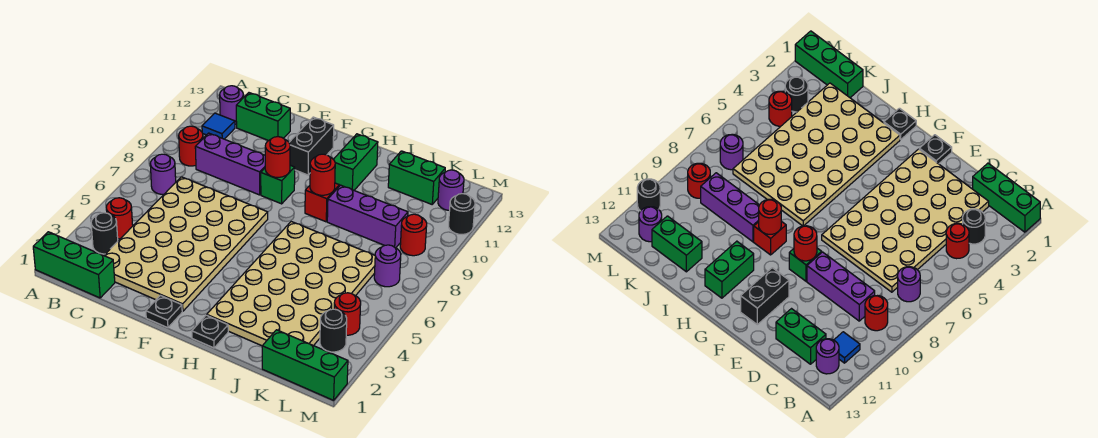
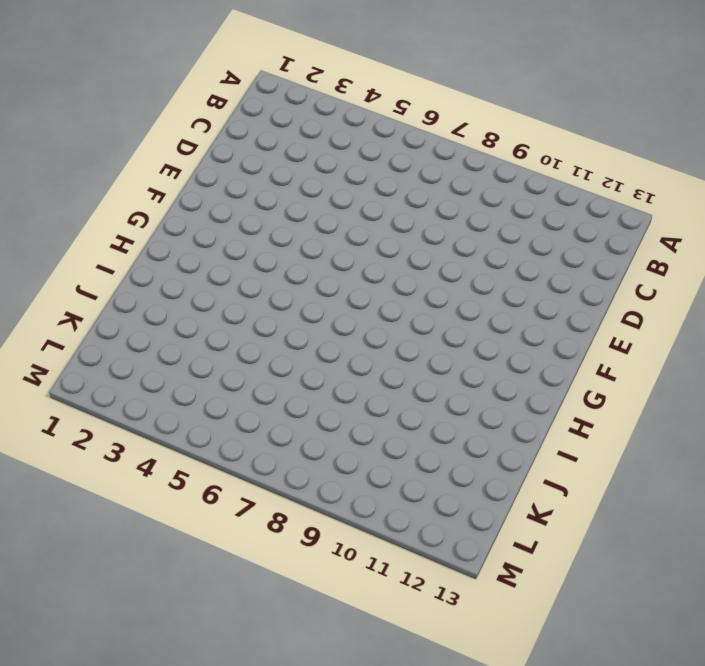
none -> green brick A1:C1 level 1
none -> black round brick B3 level 1
none -> red round brick B4 level 1

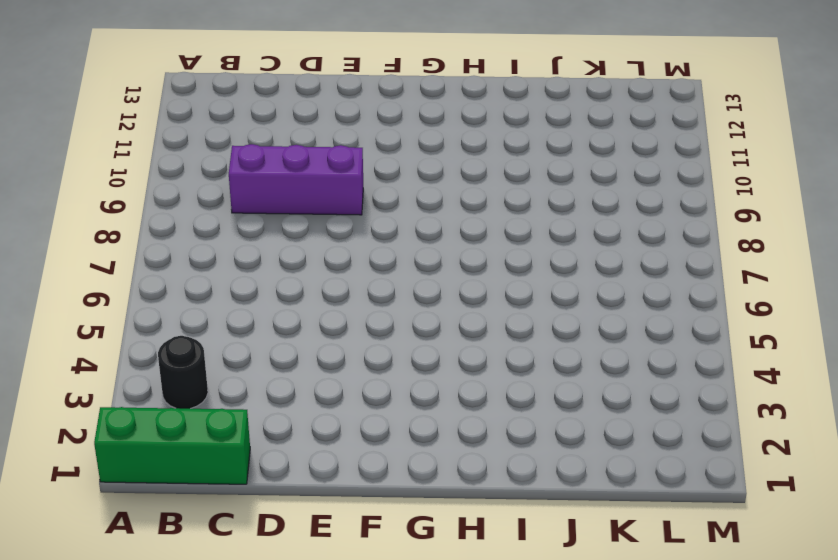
none -> red round brick B4 level 1
none -> purple round brick B7 level 1
none -> red round brick B9 level 1

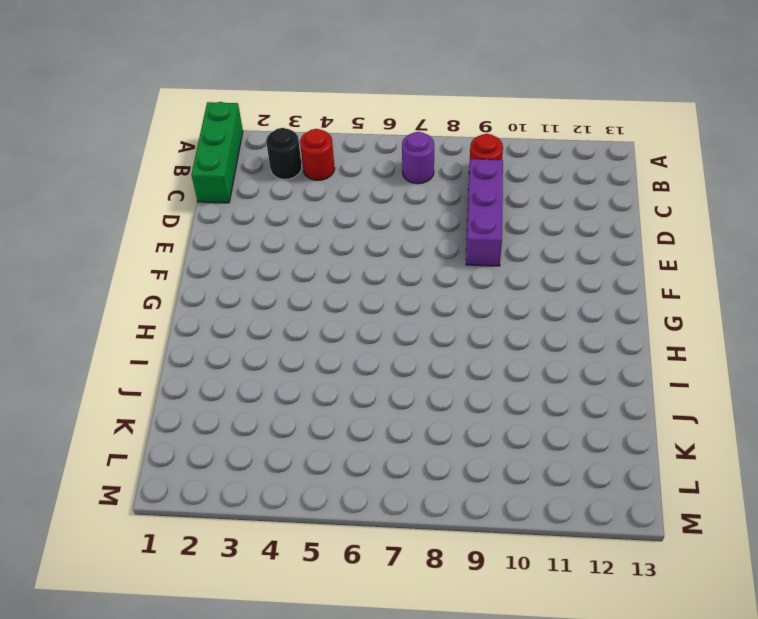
none -> blue tile B11 level 1
none -> purple round brick B12 level 1
none -> tan plate C2:F7 level 1

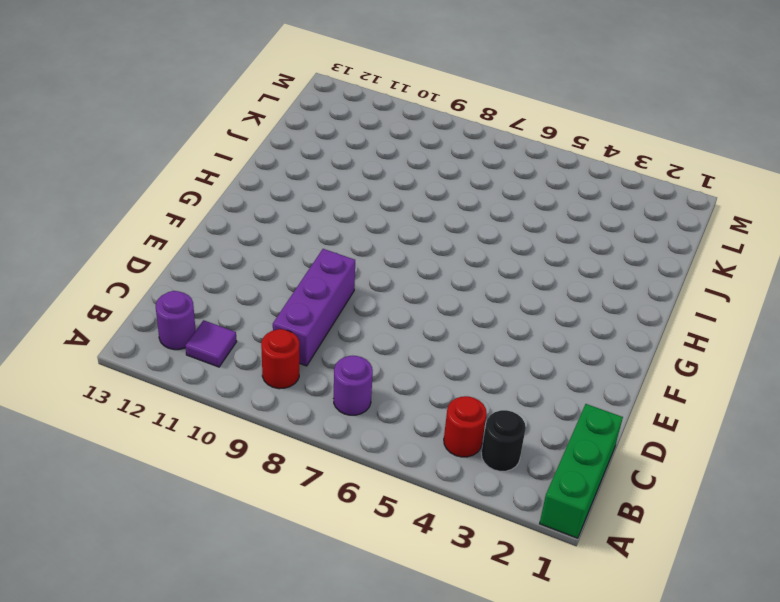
purple tile B11 level 1 -> blue tile B11 level 1
none -> tan plate C2:F7 level 1
none -> green brick C12:D12 level 1
none -> black plate F1 level 1

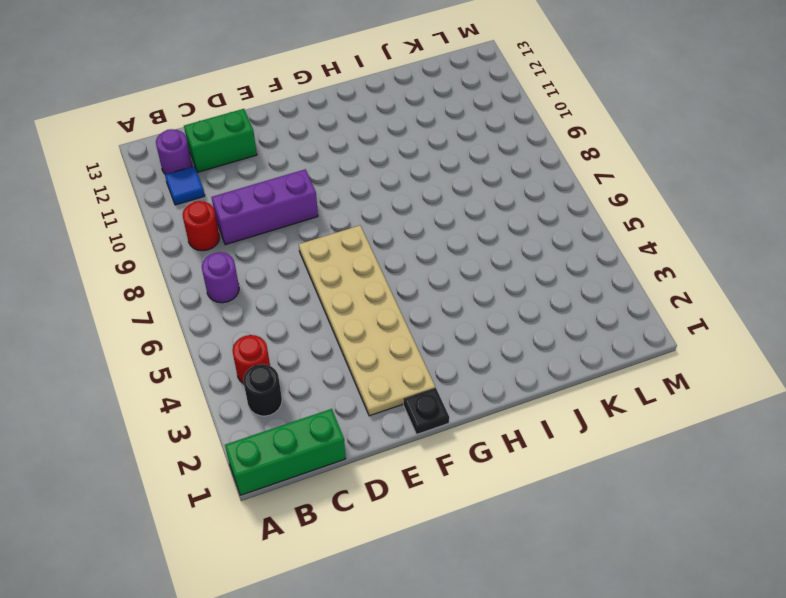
tan plate E2:F7 level 1 -> tan plate C2:F7 level 1
none -> green brick F9 level 1
none -> black brick F11:F12 level 1
none -> black plate H1 level 1

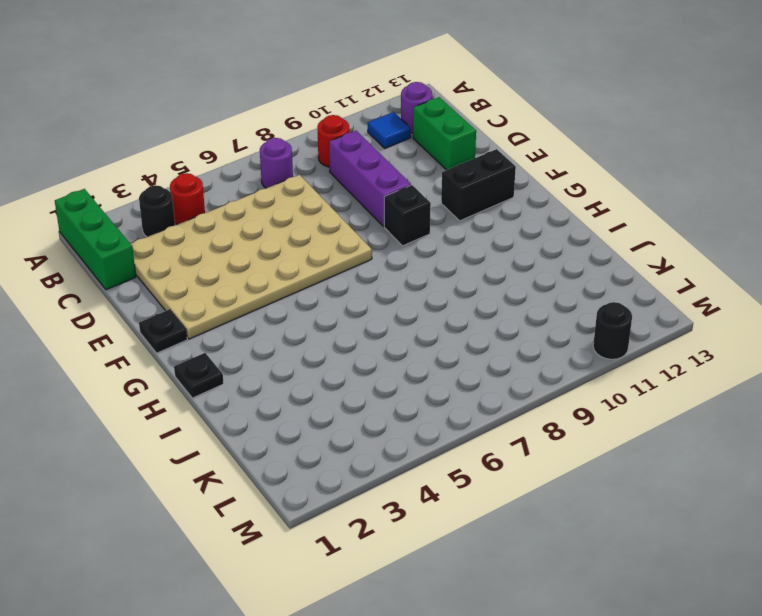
black brick F9 level 1 -> green brick F9 level 1
none -> tan plate H2:K7 level 1
none -> red brick H9 level 1
none -> green brick H11:H12 level 1

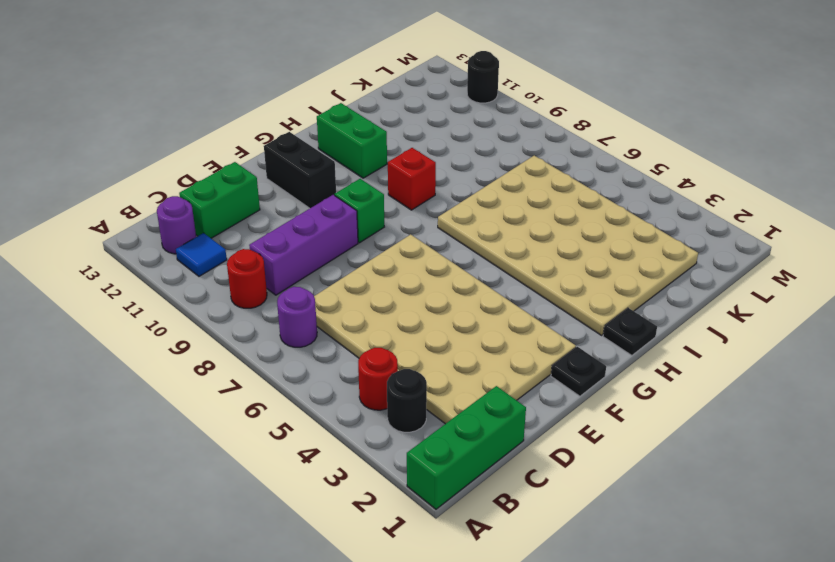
none -> purple brick I9:K9 level 1
none -> green brick J12:K12 level 1
none -> green brick K1:M1 level 1

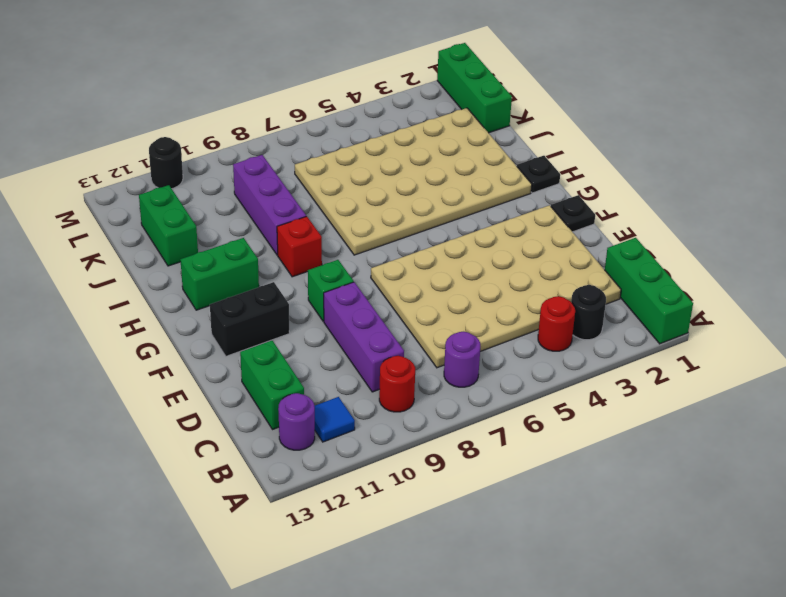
none -> black round brick L3 level 1
none -> red round brick L4 level 1
none -> purple round brick L7 level 1

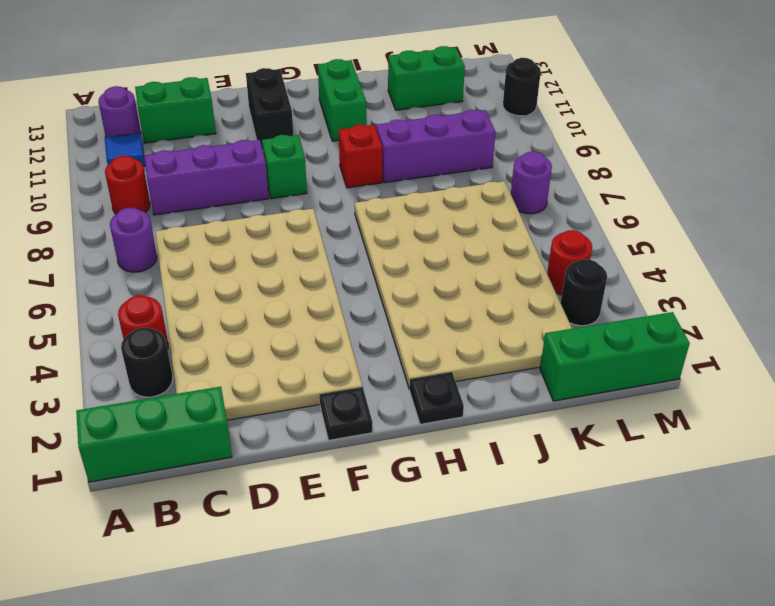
none -> red round brick L9 level 1
none -> purple round brick L12 level 1
none -> red round brick F9 level 2

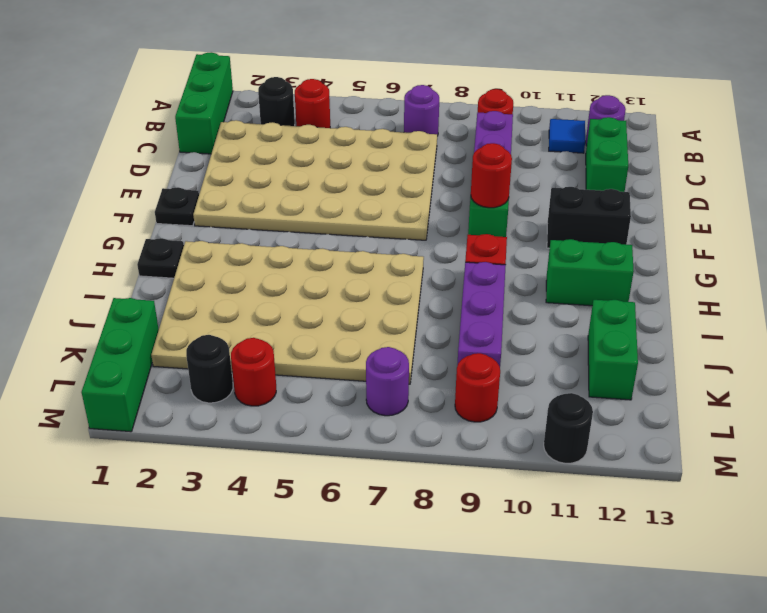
none -> purple round brick L12 level 1
none -> red round brick H9 level 2

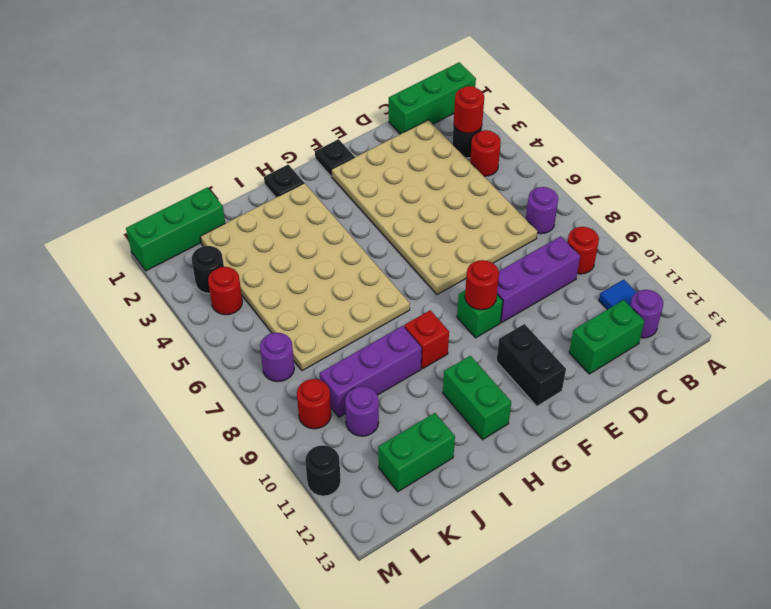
red round brick B3 level 2 -> red round brick H9 level 2
purple round brick K10 level 1 -> purple round brick L12 level 1

